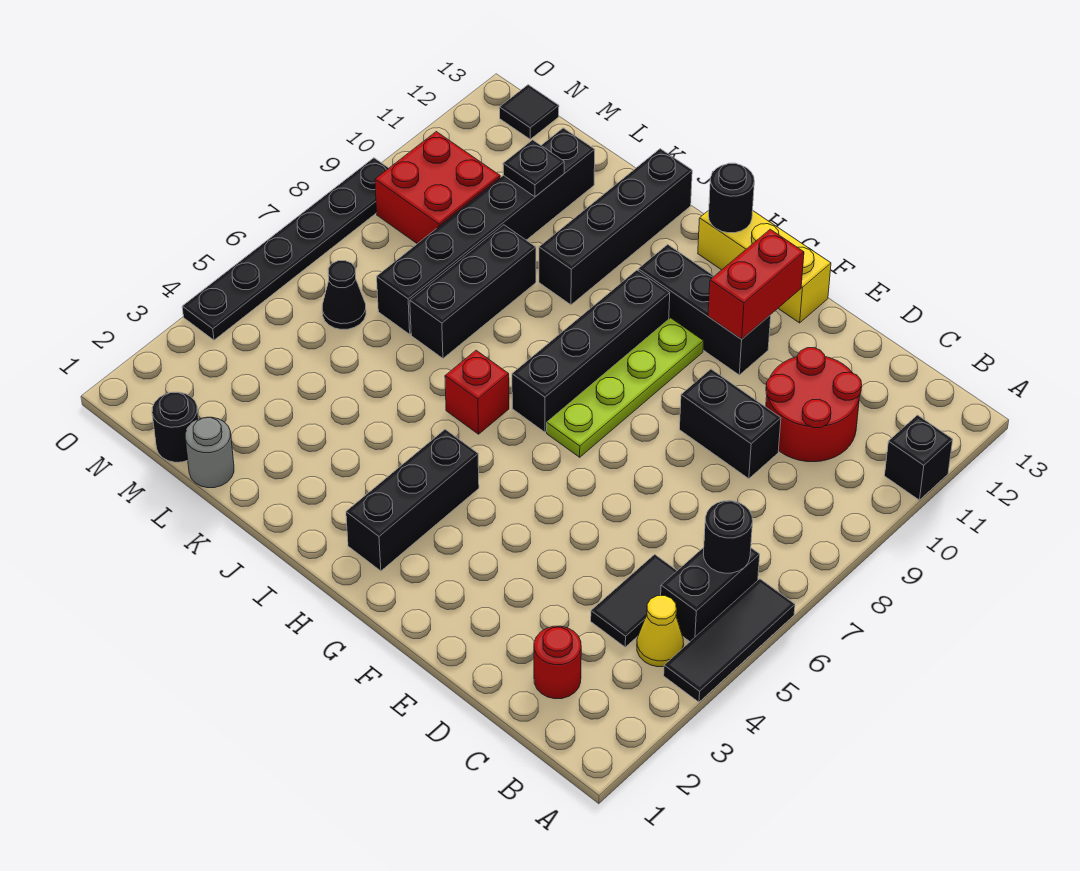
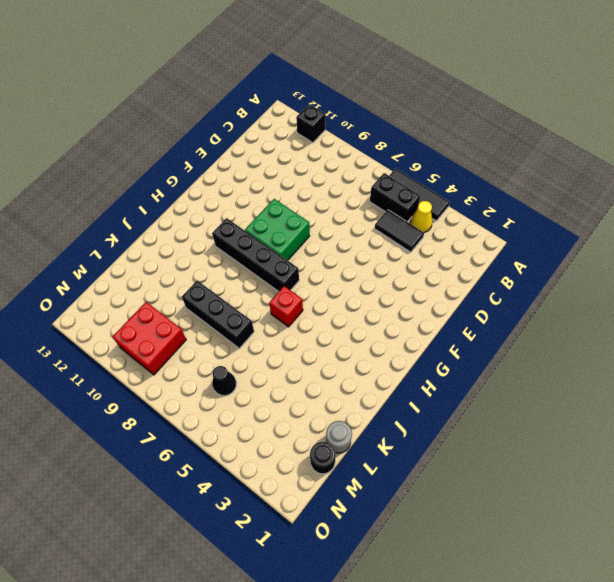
green brick F8:G9 level 1 -> lime plate G7:G10 level 1
none -> red round brick C2 level 1
none -> red round brick C10:D11 level 1
none -> black brick D9:E9 level 1

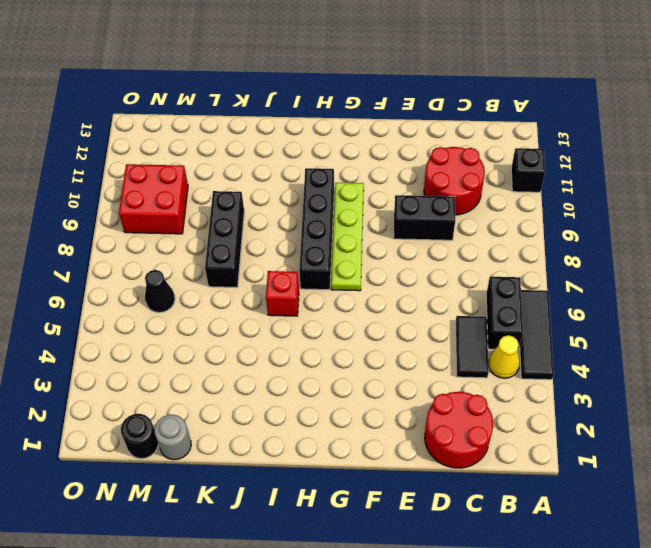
red round brick C1:D2 level 1 -> red round brick C2 level 1
none -> black brick F11:H11 level 1
none -> yellow brick F13:H13 level 1
none -> black brick H2:H4 level 1

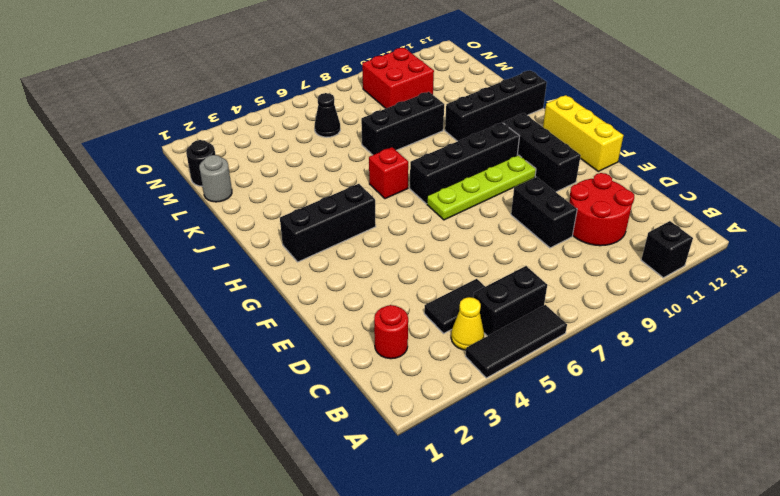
none -> black brick L7:L12 level 1
none -> black tile N13 level 1
none -> black plate O4:O9 level 1

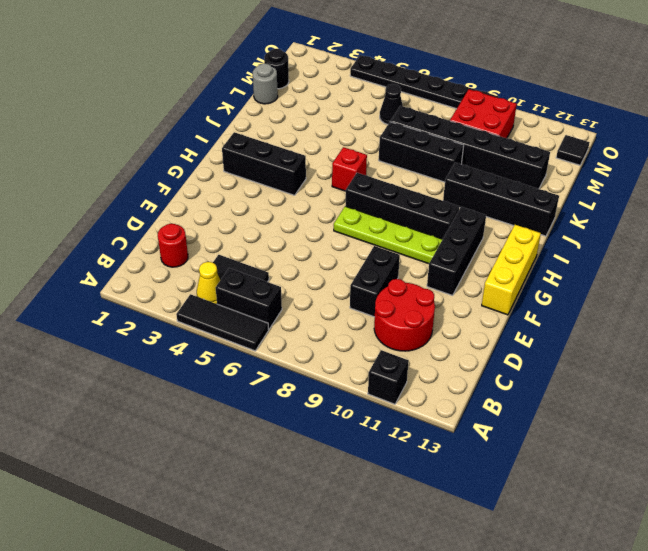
none -> black round brick B6 level 2
none -> red brick F11:F12 level 2
none -> black round brick H13 level 2

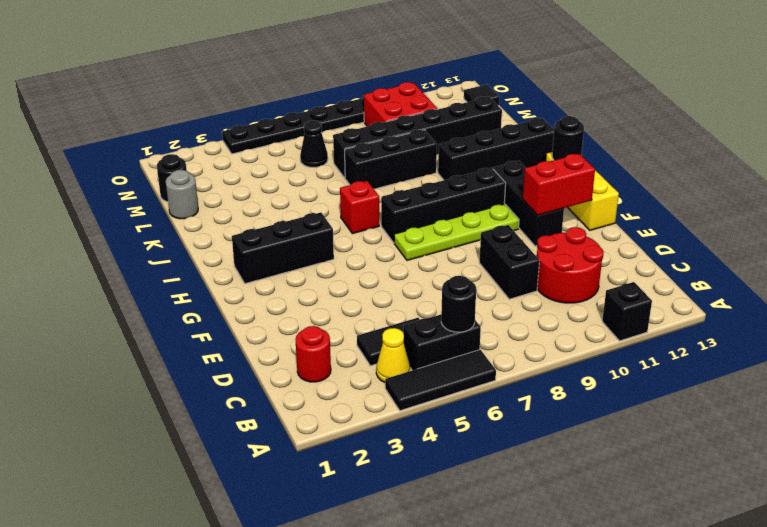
none -> black plate L11 level 2

